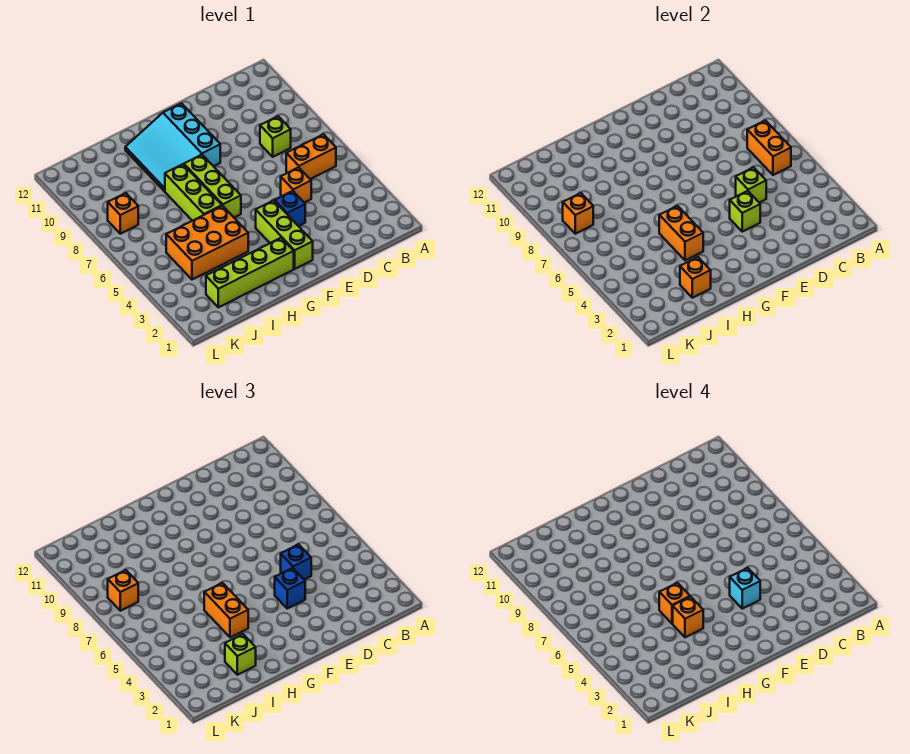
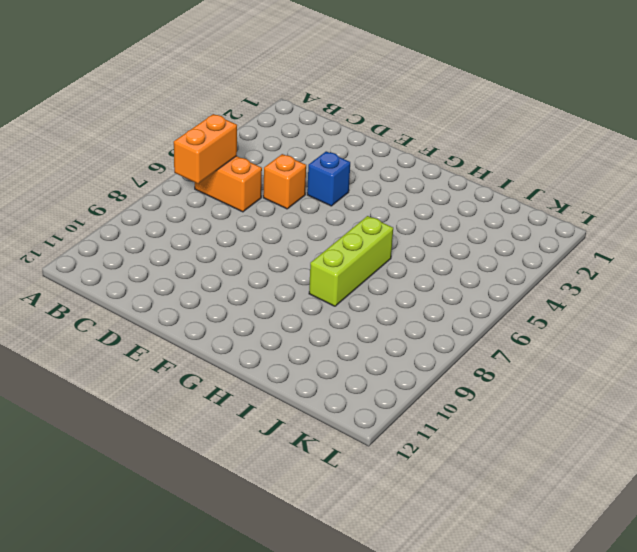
none -> lime brick C8 level 1
none -> lime brick F2:F4 level 1
none -> cyan slope F9:H11 level 1 top F

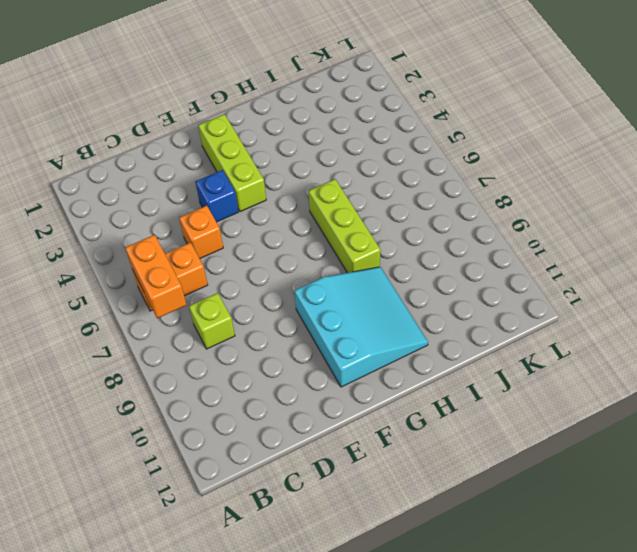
none -> lime brick G2:J2 level 1
none -> lime brick G6:G8 level 1
none -> orange brick H4:J5 level 1

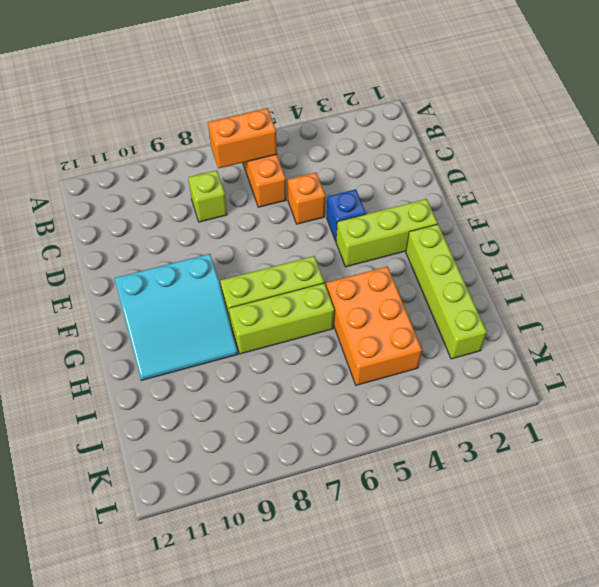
none -> orange brick K8 level 1
none -> lime brick D5 level 2
none -> lime brick E4 level 2

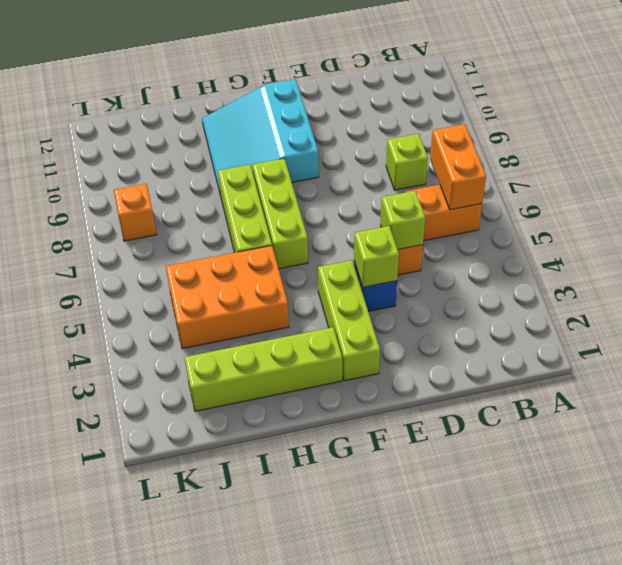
none -> orange brick H4:H5 level 2
none -> orange brick I2 level 2
none -> orange brick K8 level 2

